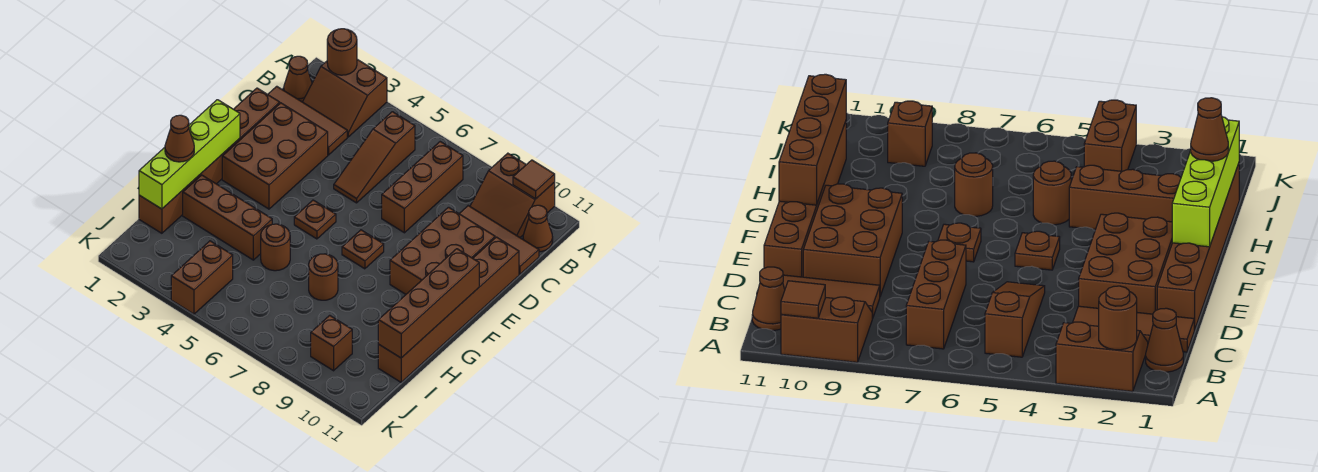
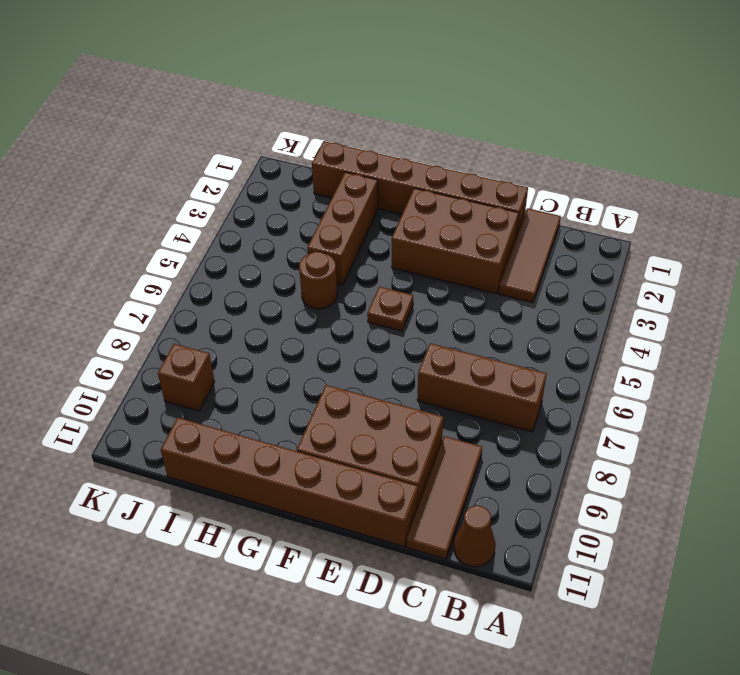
none -> brown slope A2:B3 level 1 top A
none -> brown slope A9:B10 level 1 top A
none -> brown cone B1 level 1

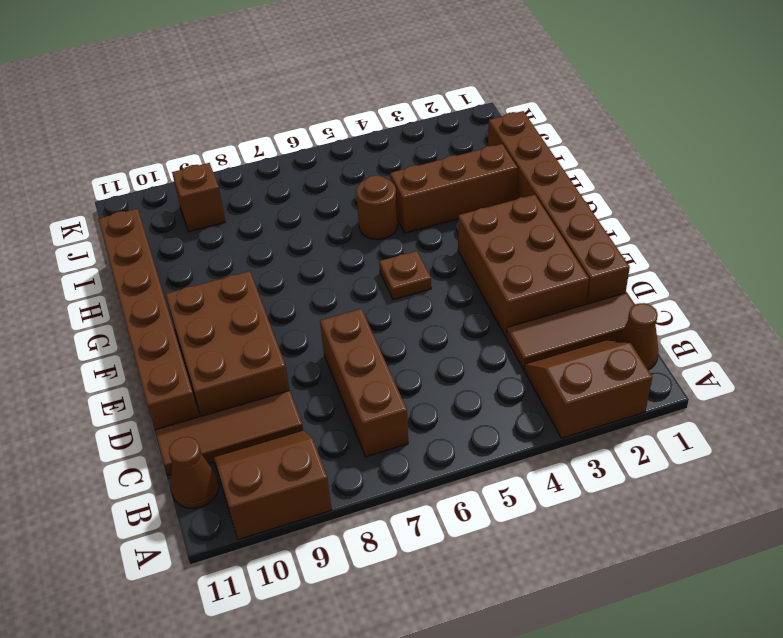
none -> brown slope B5:D5 level 1 top B
none -> brown plate F7 level 1
none -> brown round brick H7 level 1

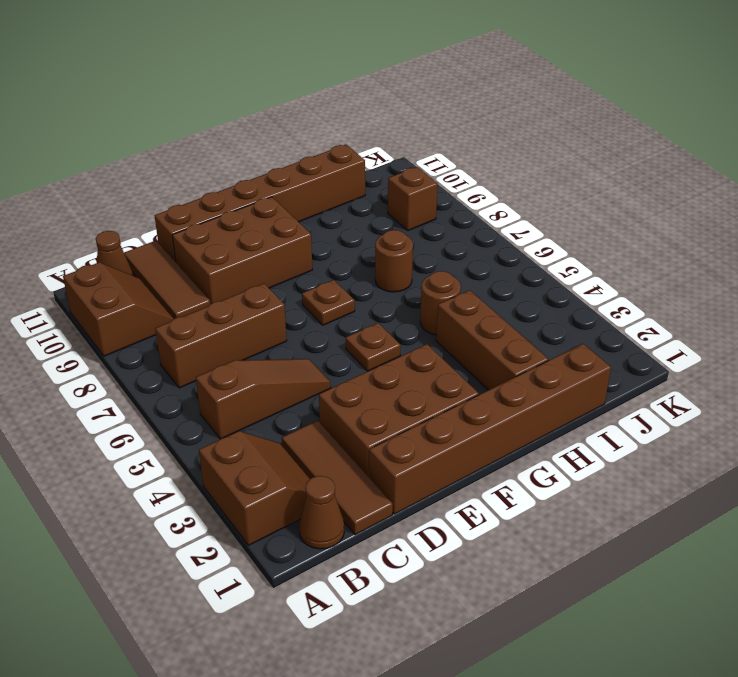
none -> brown brick J4:K4 level 1
none -> brown round brick A2 level 2
none -> brown tile A10 level 2

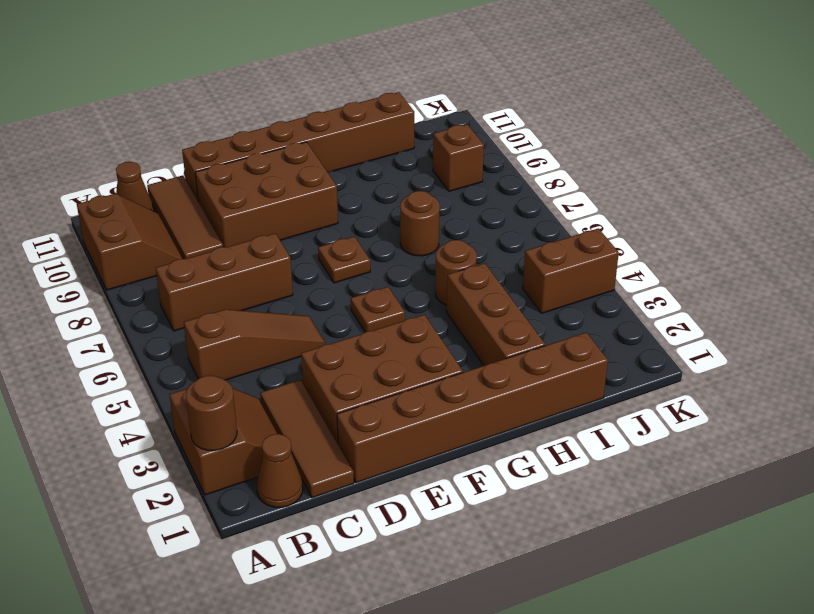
none -> brown tile A10 level 2
none -> lime brick F1:I1 level 2
none -> brown brick F11:I11 level 2

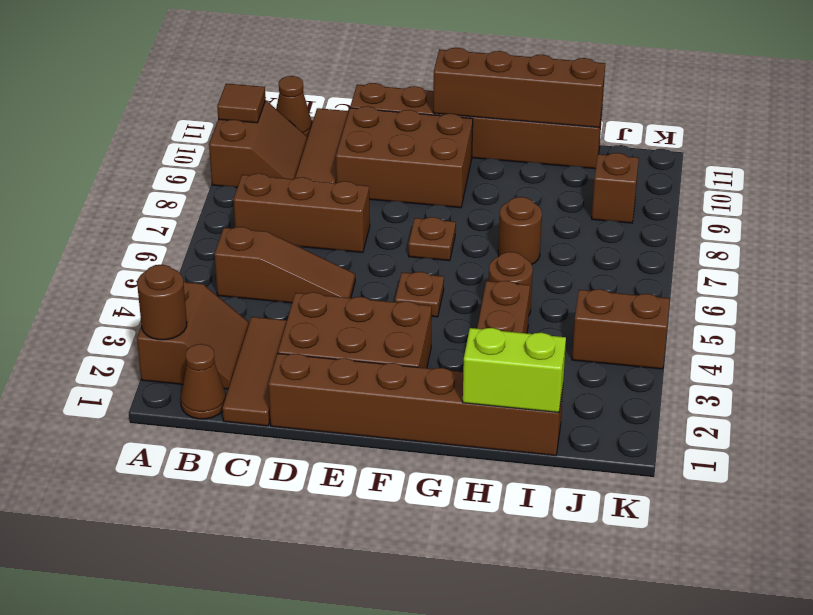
lime brick H1:I1 level 2 -> lime brick F1:I1 level 2
none -> brown cone H1 level 3

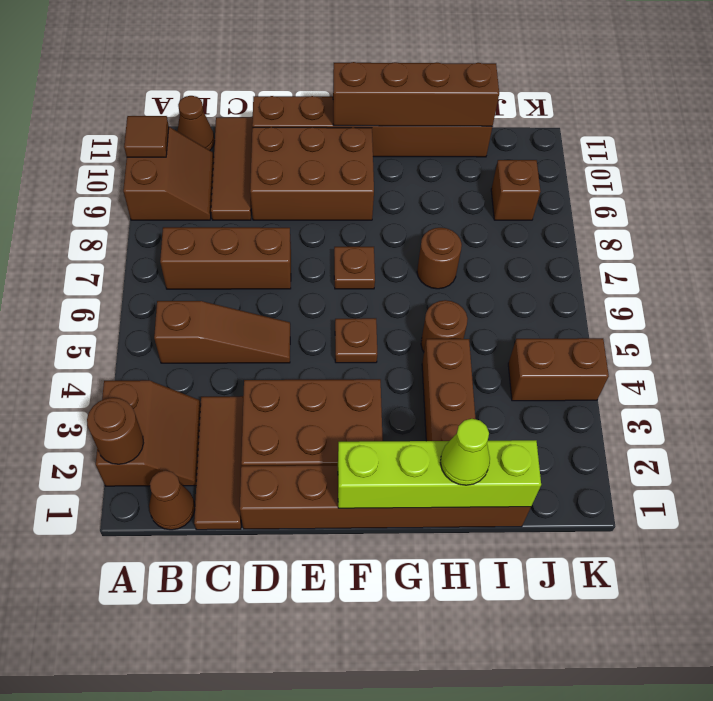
lime cone H1 level 3 -> brown cone H1 level 3

